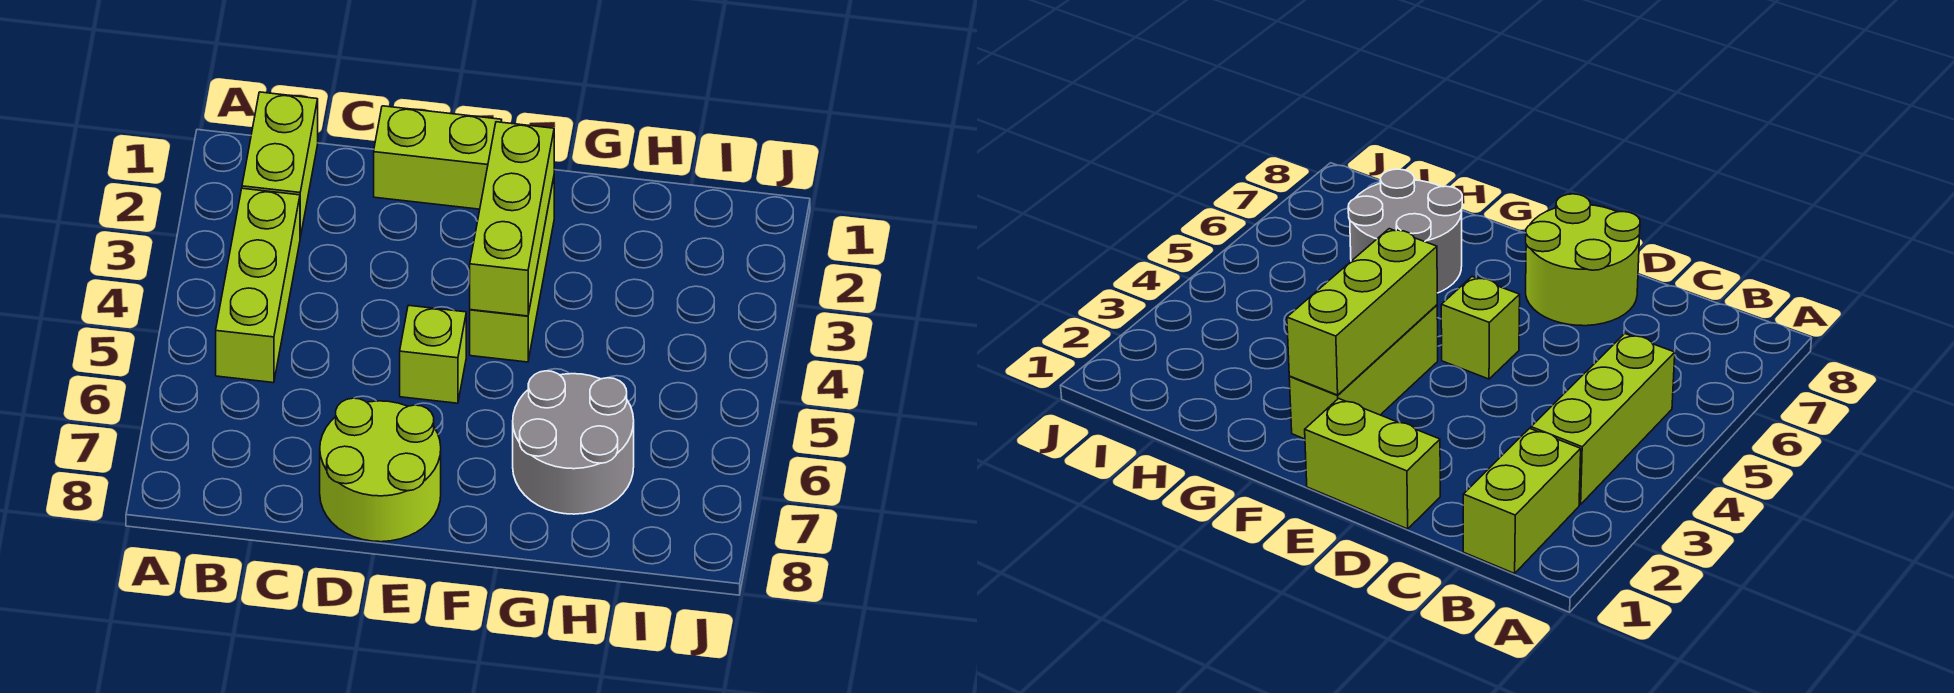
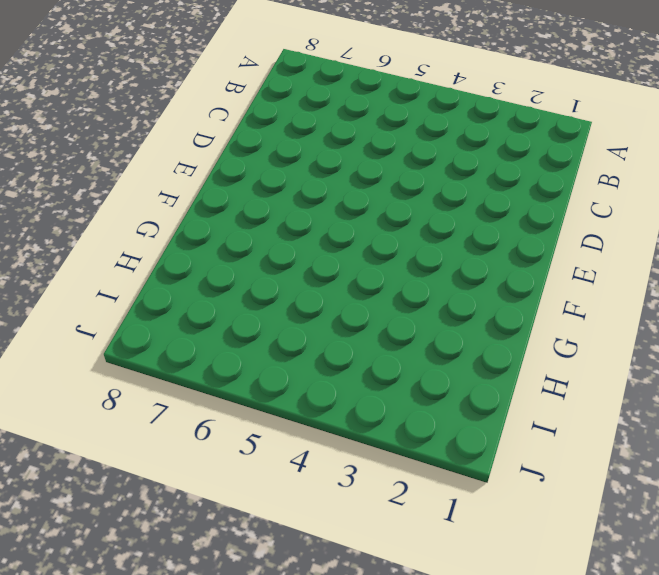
none -> lime brick B1:B2 level 1
none -> lime brick B3:B5 level 1

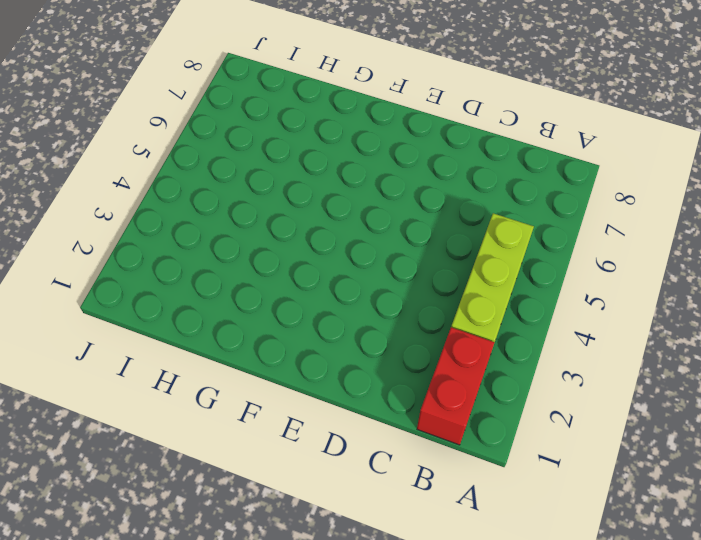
red brick B1:B2 level 1 -> lime brick B1:B2 level 1
none -> lime brick D1:E1 level 1
none -> lime round brick D7:E8 level 1

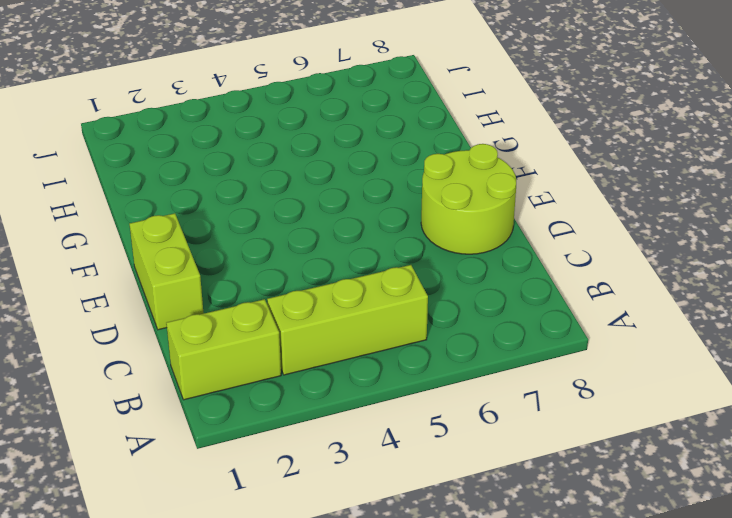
none -> lime brick E5 level 1
none -> lime brick F2:F4 level 1

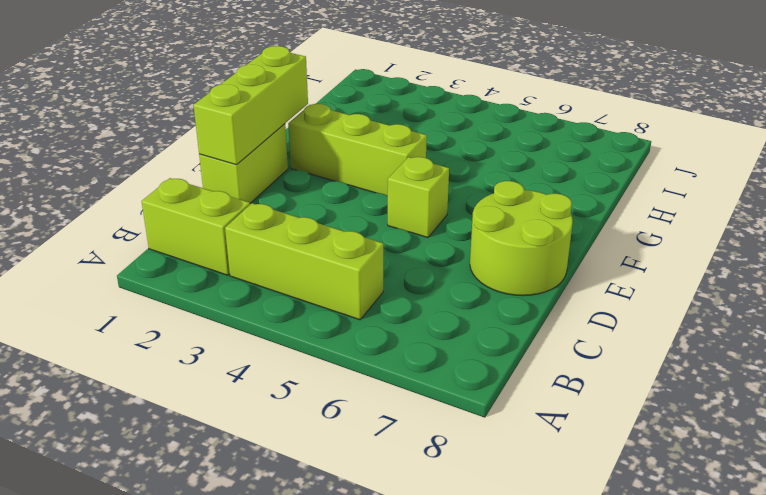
lime brick D1:F1 level 2 -> lime brick F2:F4 level 2
none -> grey round brick G6:H7 level 1

